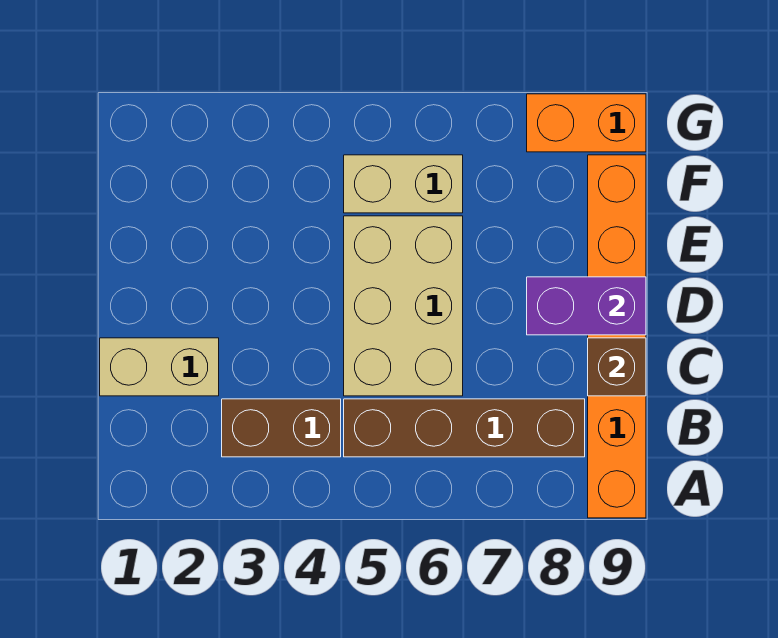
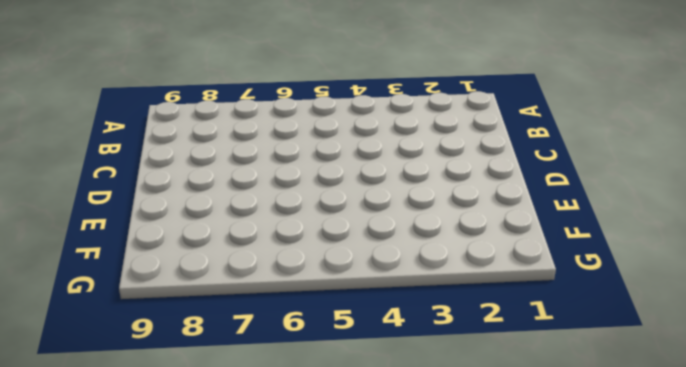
none -> orange brick A9:F9 level 1
none -> brown brick B3:B4 level 1

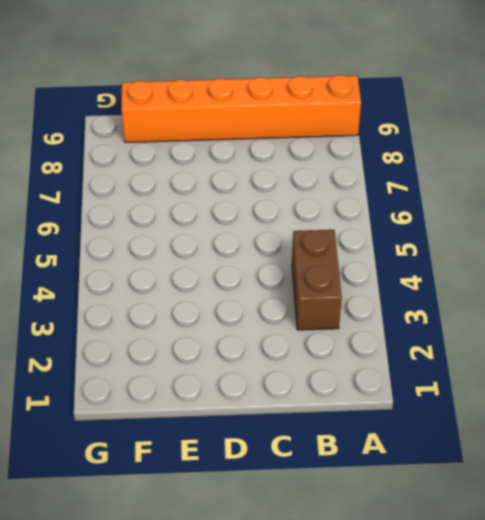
none -> brown brick B5:B8 level 1
none -> tan brick C1:C2 level 1

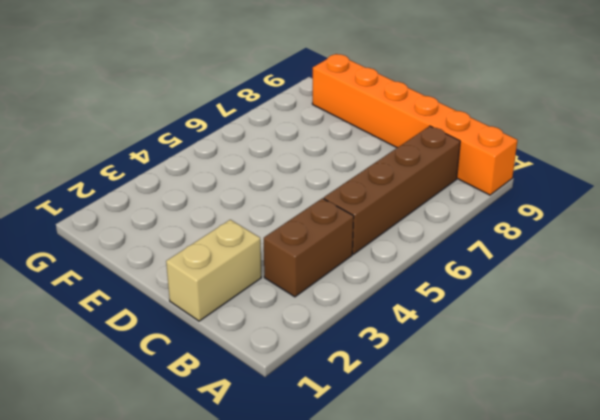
none -> tan brick C5:E6 level 1
none -> tan brick F5:F6 level 1

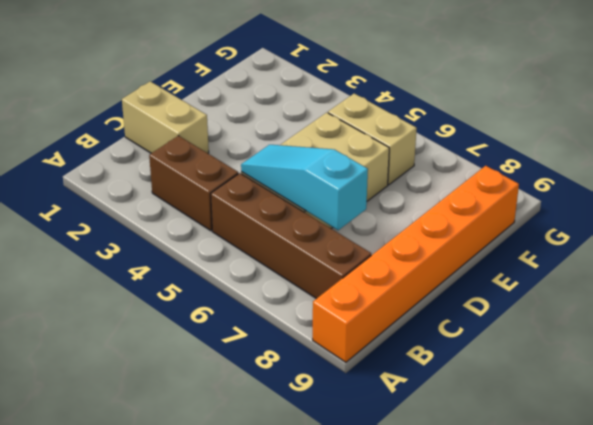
cyan slope C5:C7 level 2 top 7 -> none
none -> orange brick G8:G9 level 1
none -> brown brick C9 level 2

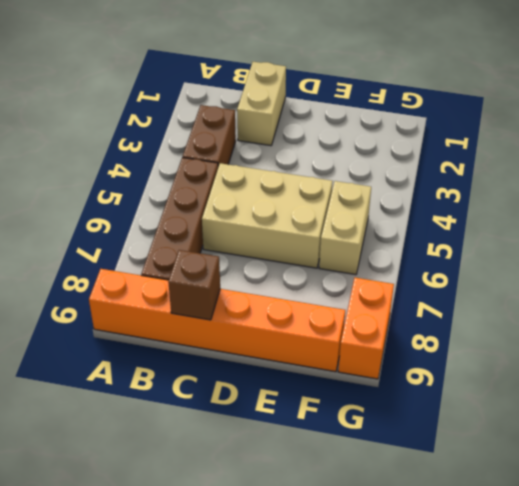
none -> purple brick D8:D9 level 2

